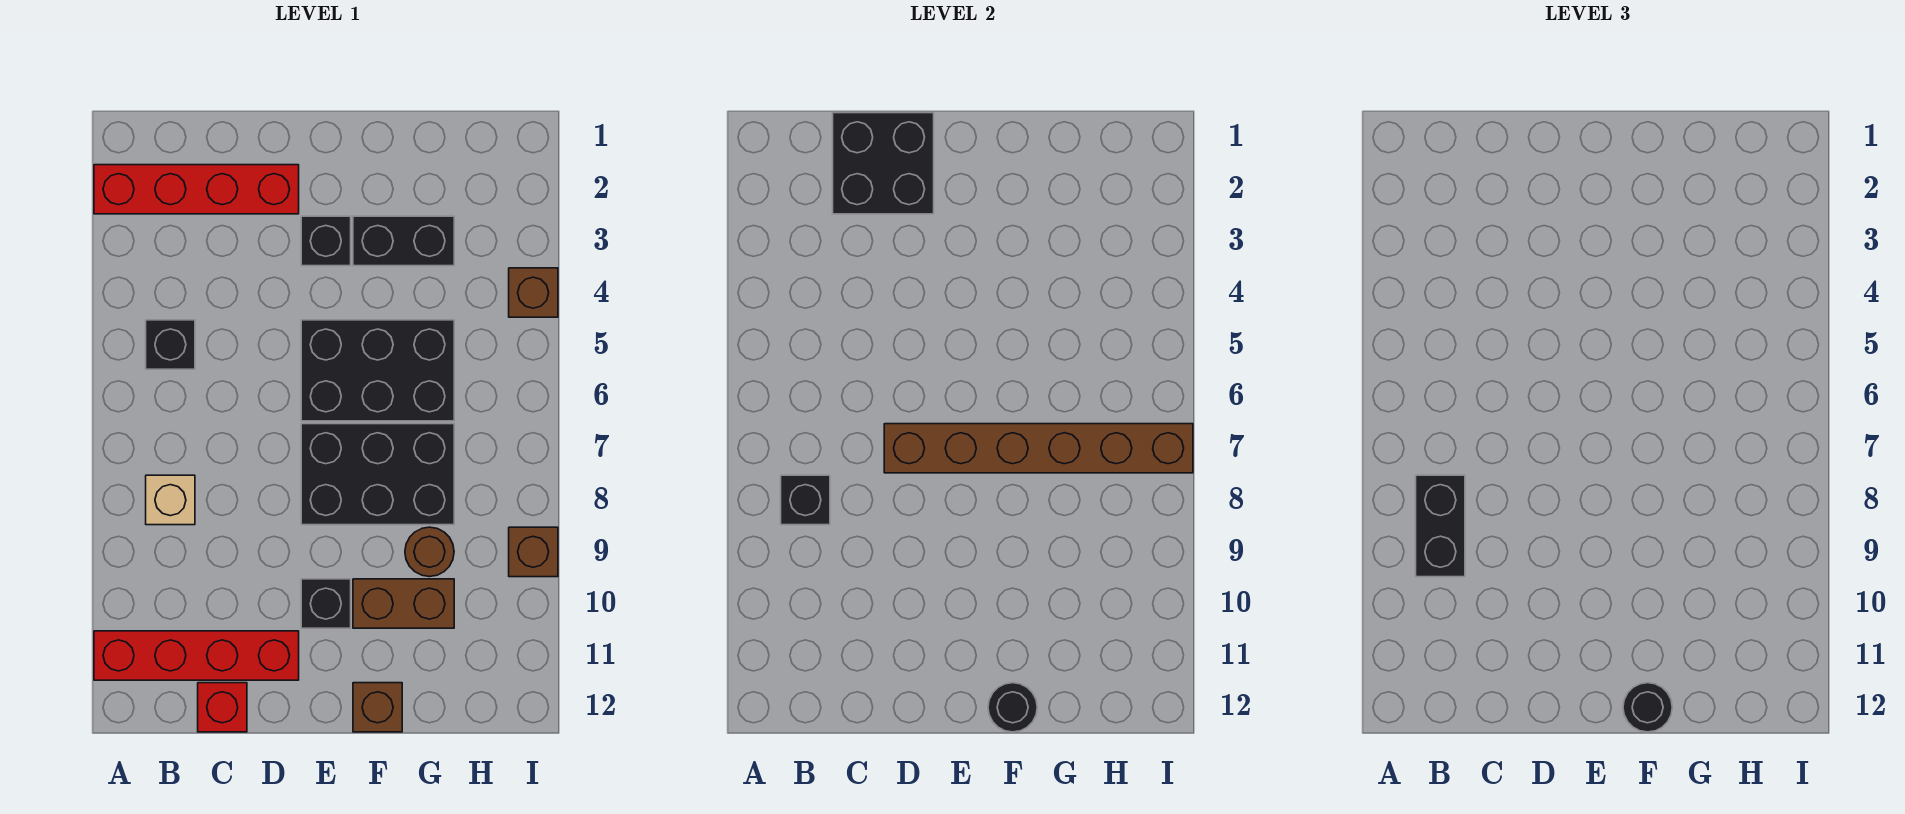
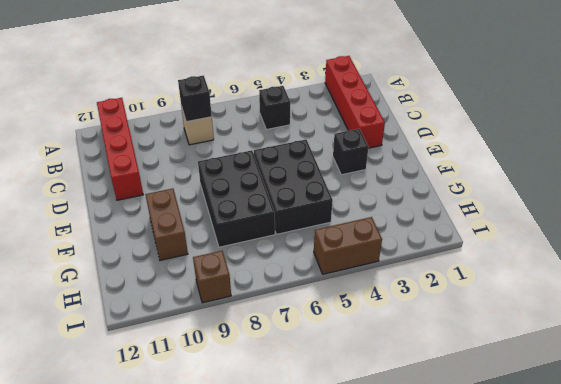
brown brick I4:I5 level 1 -> brown brick I4 level 1
none -> red brick C12 level 1
none -> black brick E10 level 1
none -> black brick F3:G3 level 1

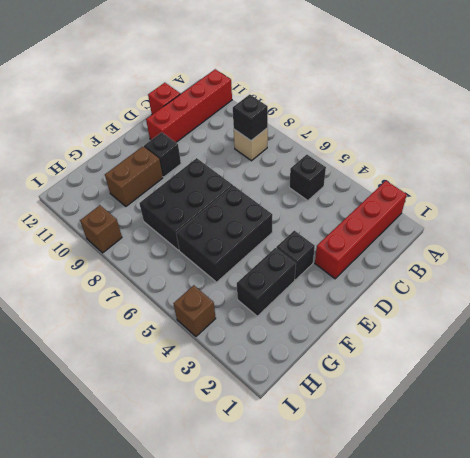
none -> brown brick F12 level 1
none -> brown round brick G9 level 1
none -> black brick C1:D2 level 2

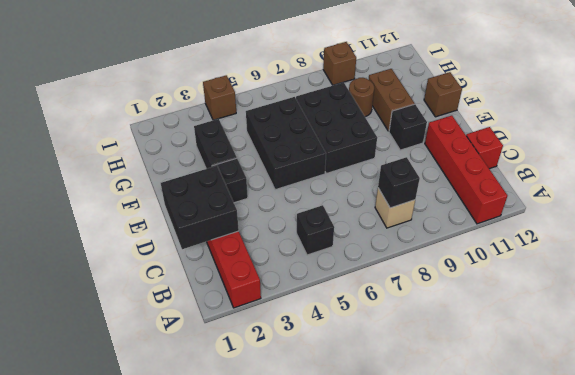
none -> brown brick D7:I7 level 2
none -> black round brick F12 level 2
none -> black brick B8:B9 level 3

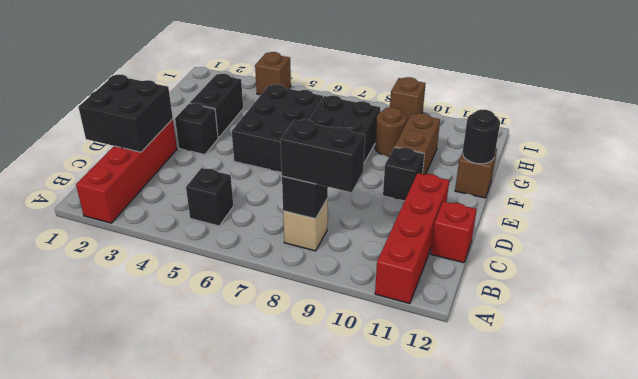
none -> brown brick D7:I7 level 2
none -> black round brick F12 level 3

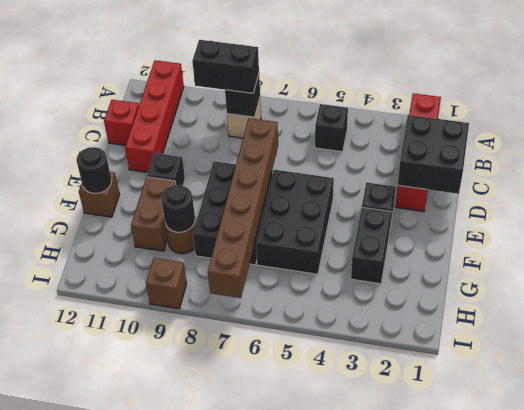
black round brick G9 level 2 -> black round brick F12 level 3
none -> brown brick I4 level 1

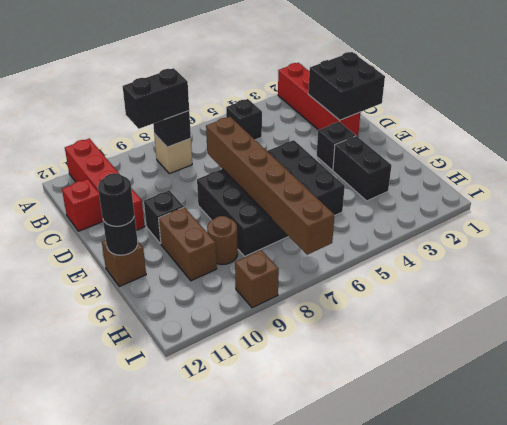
none -> brown brick I4 level 1

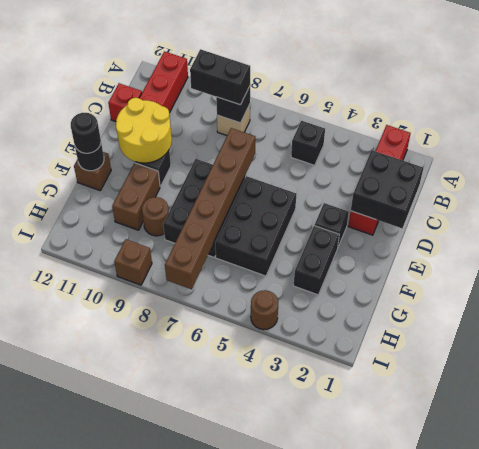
yellow round brick D10:E11 level 2 -> none
brown round brick I4 level 1 -> brown brick I4 level 1

